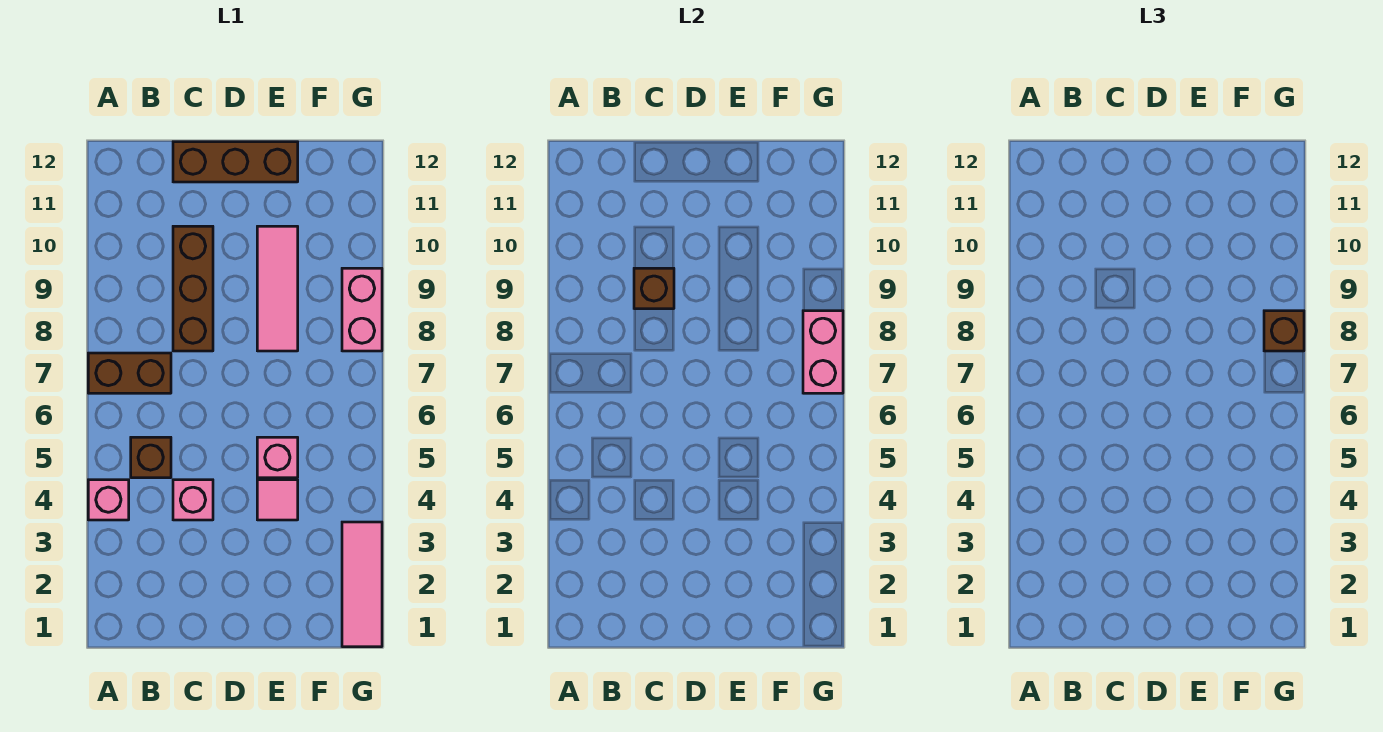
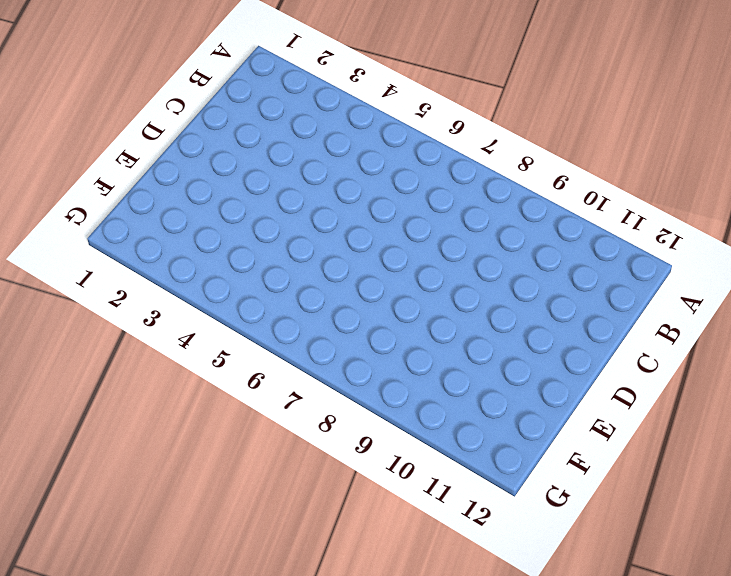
none -> pink brick A4 level 1
none -> brown brick A7:B7 level 1
none -> brown brick B5 level 1

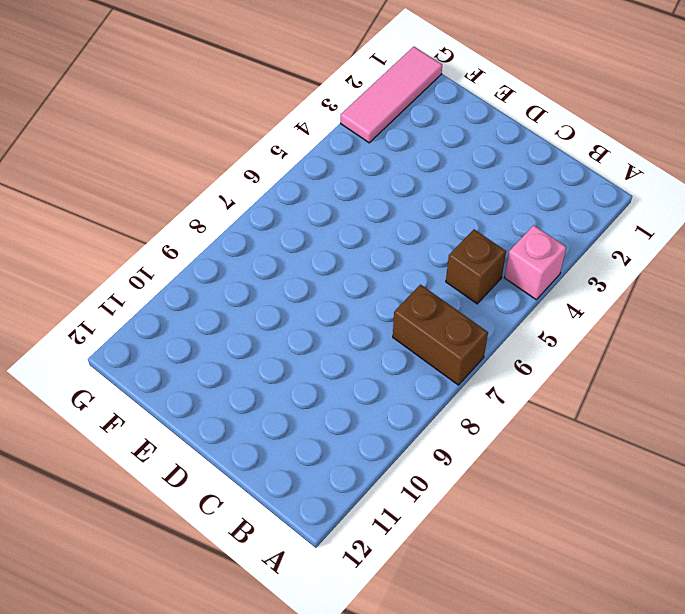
none -> pink brick C4 level 1
none -> brown brick C8:C10 level 1
none -> brown brick C12:E12 level 1

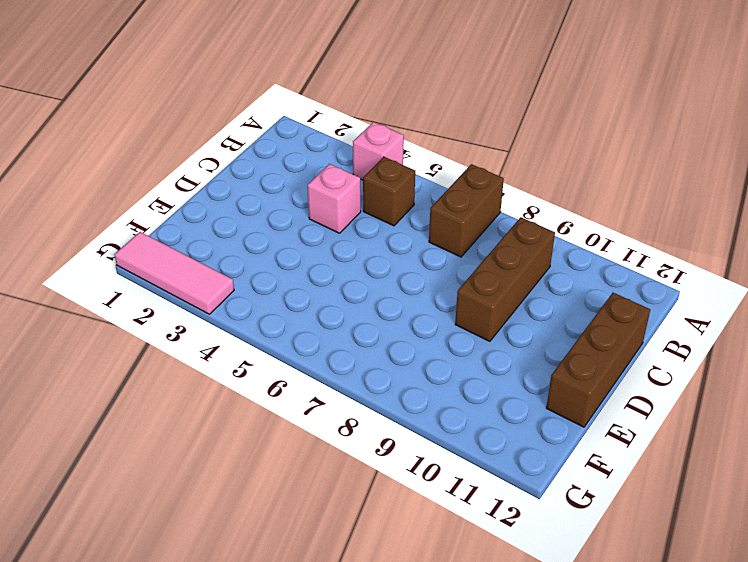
brown brick B9:D9 level 1 -> brown brick C8:C10 level 1
none -> pink tile E4 level 1
none -> pink brick E5 level 1
none -> pink tile E8:E10 level 1

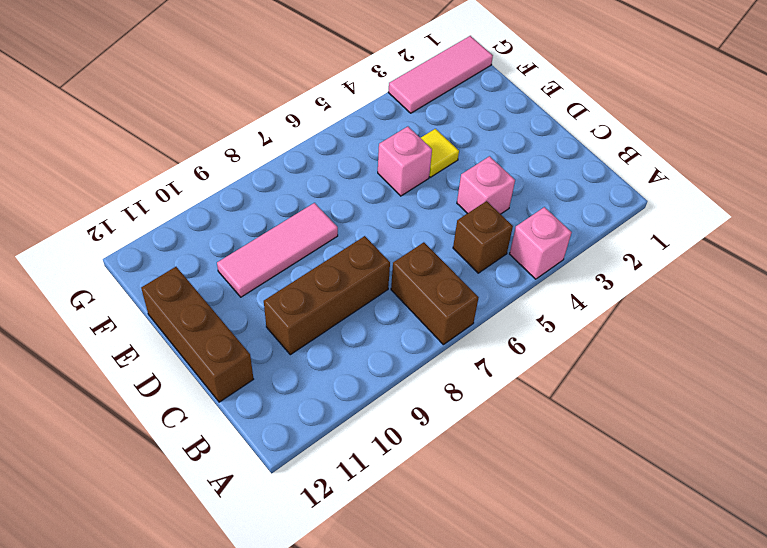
yellow tile E4 level 1 -> pink tile E4 level 1
none -> pink brick G8:G9 level 1
none -> brown brick C9 level 2
none -> pink brick G7:G8 level 2

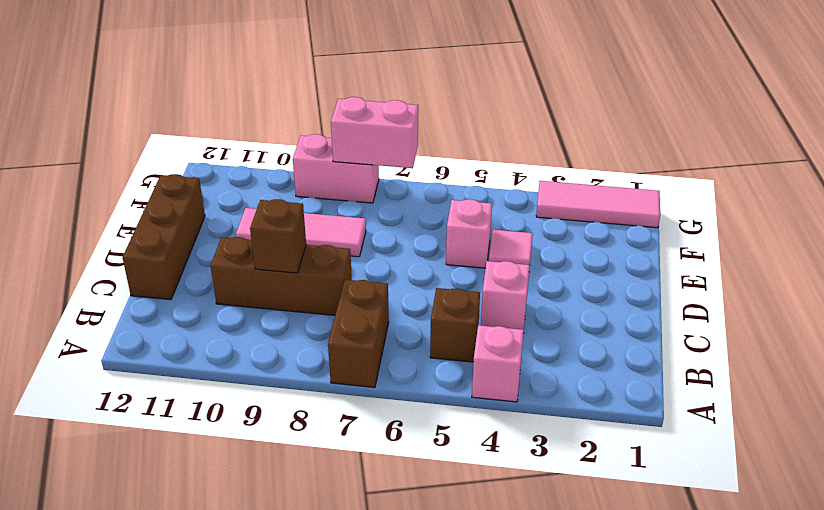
none -> brown brick G8 level 3

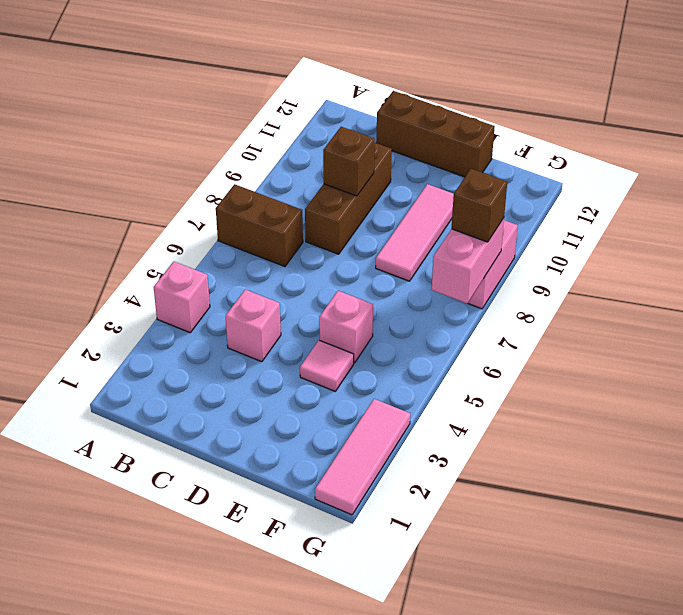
none -> brown brick B5 level 1

